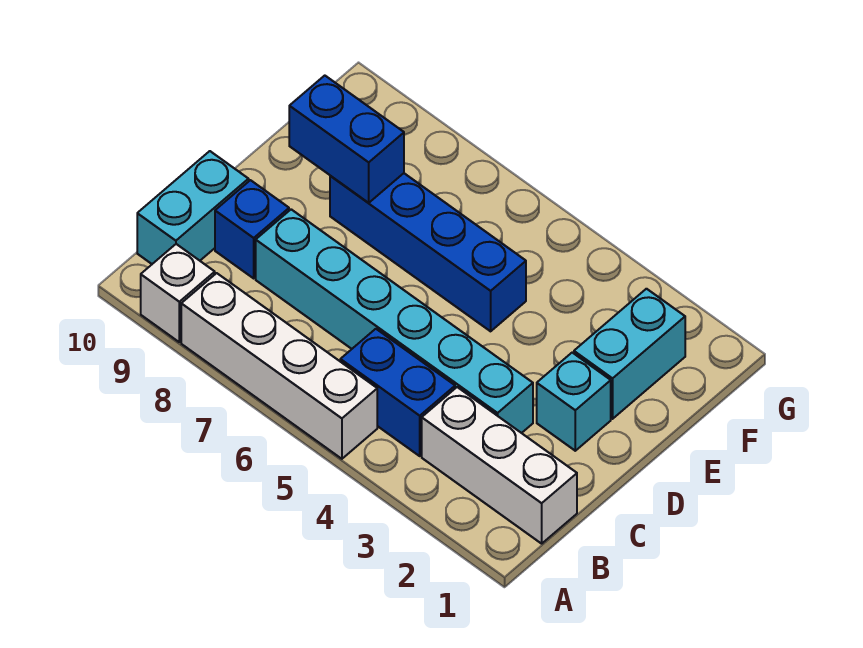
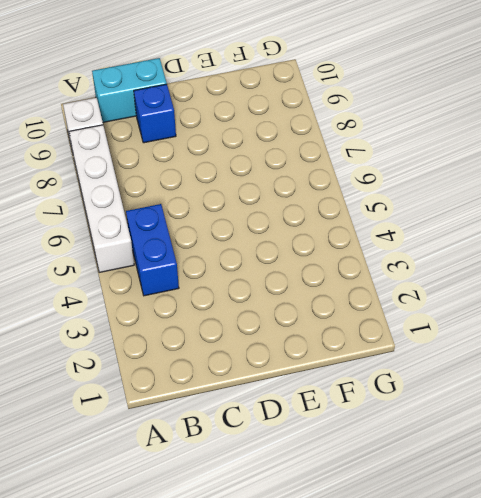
none -> white brick B1:B3 level 1
none -> cyan brick C3:C8 level 1

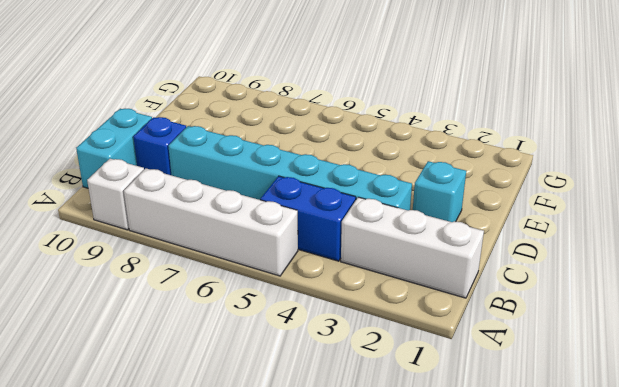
none -> cyan brick E2:F2 level 1
none -> blue brick E5:E8 level 1

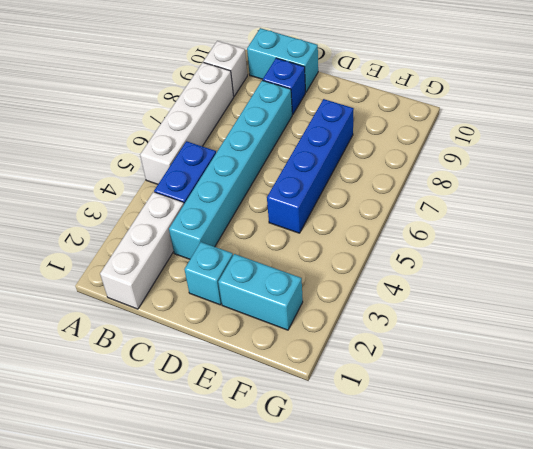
none -> blue brick E8:E9 level 2

